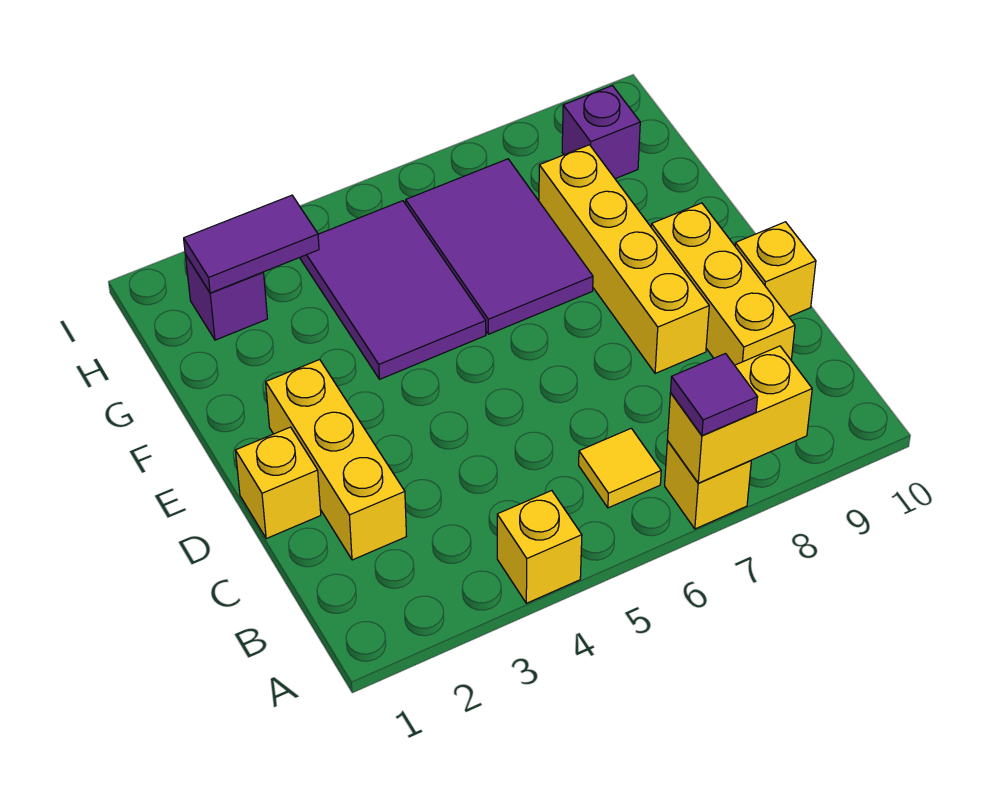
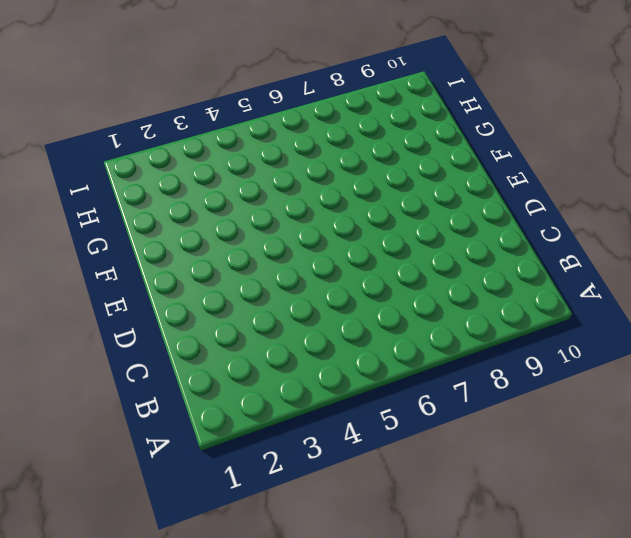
none -> yellow brick A4 level 1
none -> yellow brick A7 level 1
none -> yellow tile B6 level 1

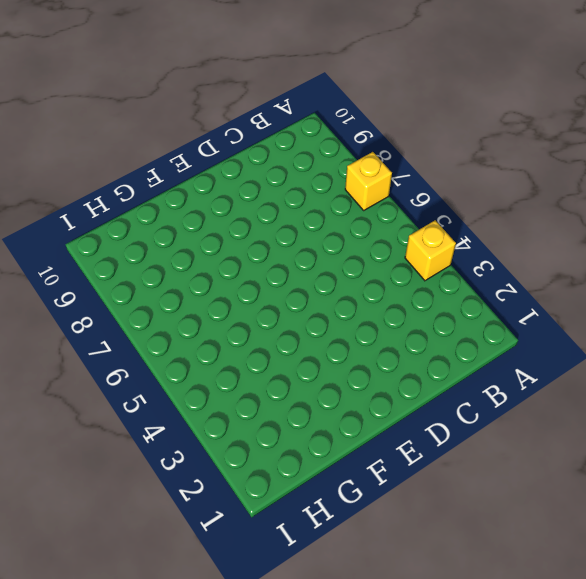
none -> yellow tile B6 level 1
none -> yellow brick C2:E2 level 1
none -> yellow brick C9:E9 level 1

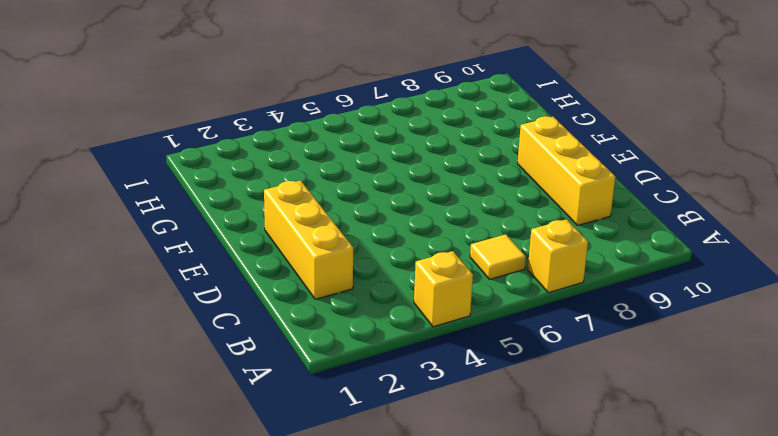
none -> yellow brick D1 level 1
none -> yellow brick D8:G8 level 1
none -> yellow brick D10 level 1

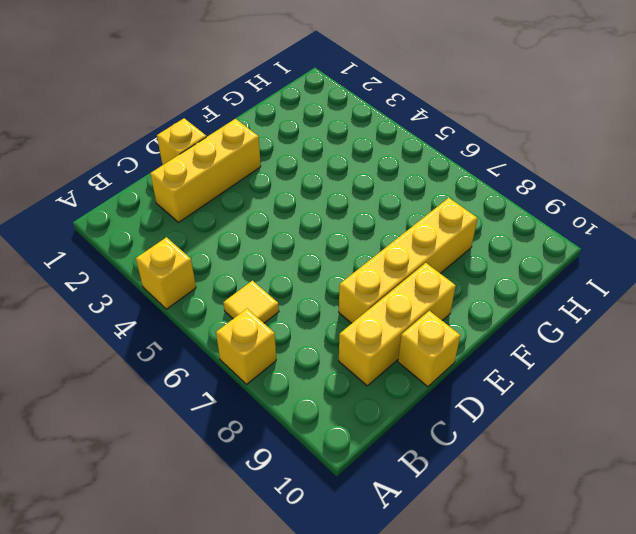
none -> purple tile F4:H5 level 1
none -> purple tile F6:H7 level 1
none -> purple brick H2 level 1

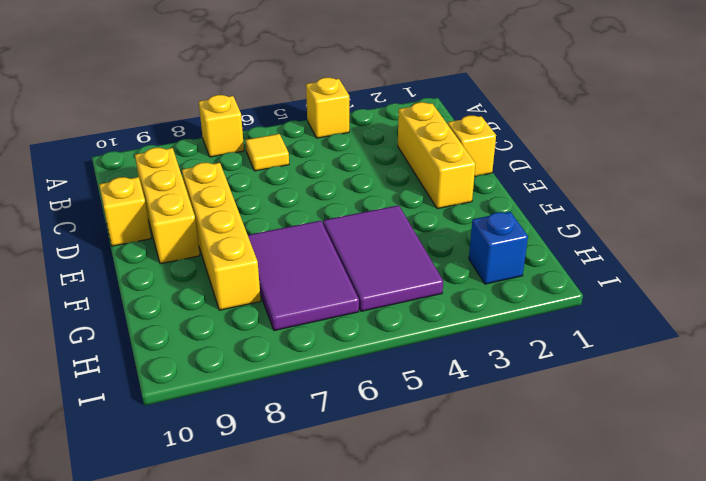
blue brick H2 level 1 -> purple brick H2 level 1
none -> purple brick H9 level 1
none -> yellow brick A7:A8 level 2
none -> purple tile H2:H3 level 2

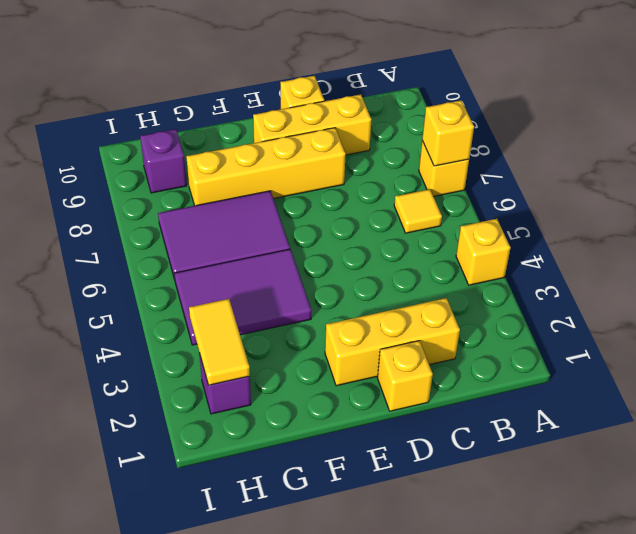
yellow brick A7 level 2 -> yellow brick A7:A8 level 2
yellow tile H2:H3 level 2 -> purple tile H2:H3 level 2
none -> purple tile A7 level 3

